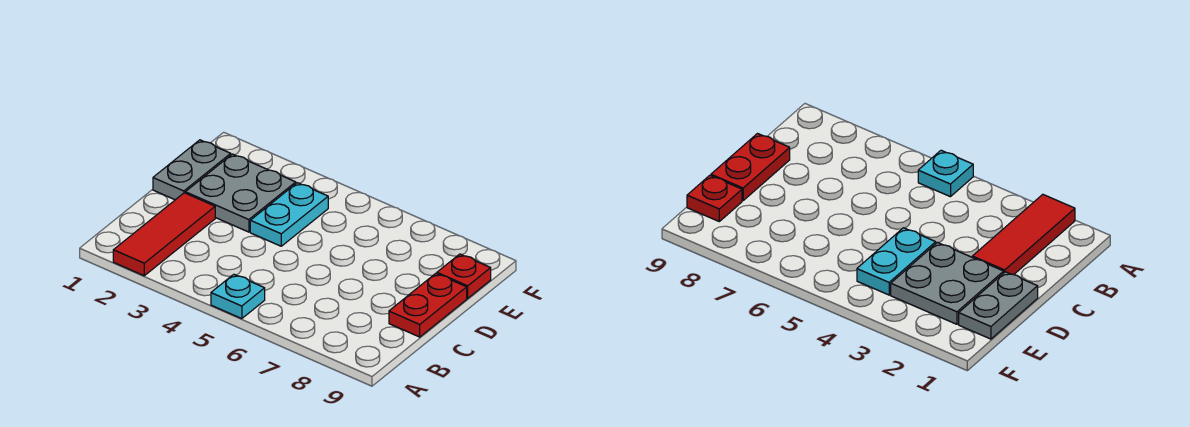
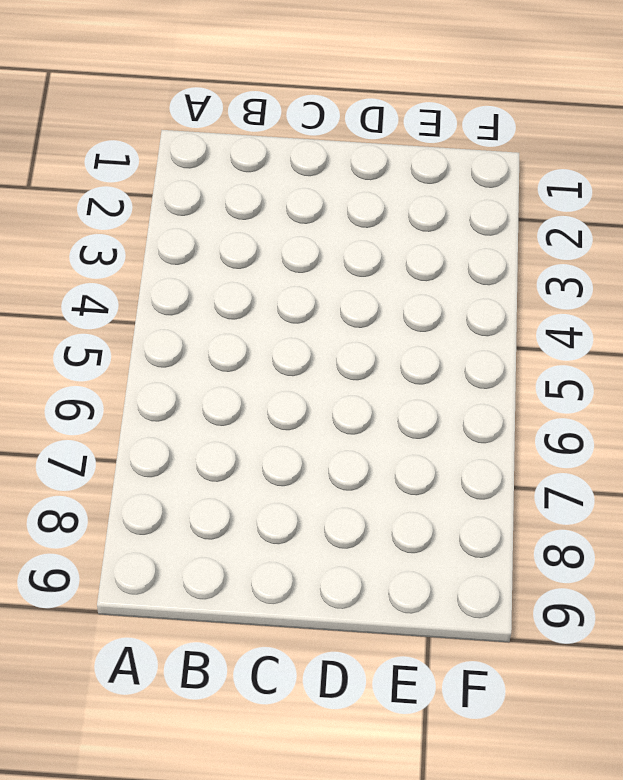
none -> red tile A2:C2 level 1
none -> cyan plate A5 level 1

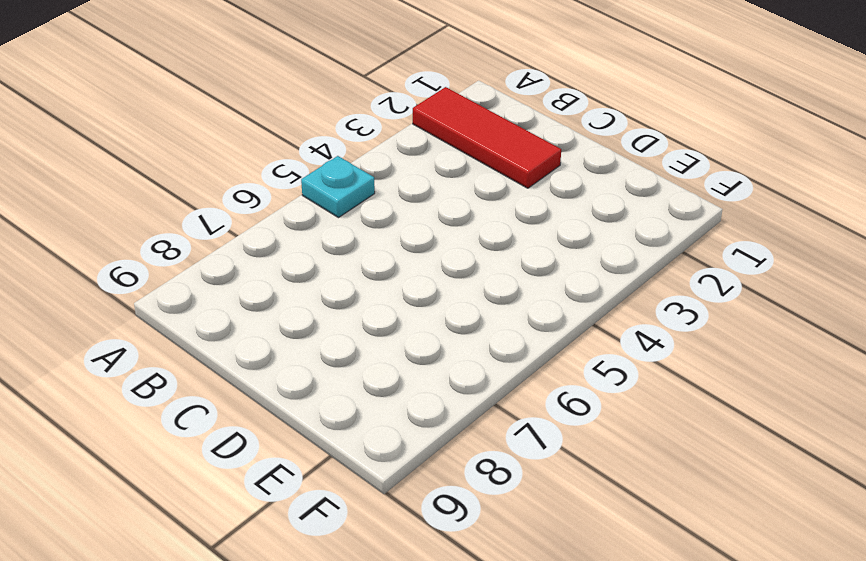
none -> red plate C9:D9 level 1
none -> grey plate D1:E1 level 1

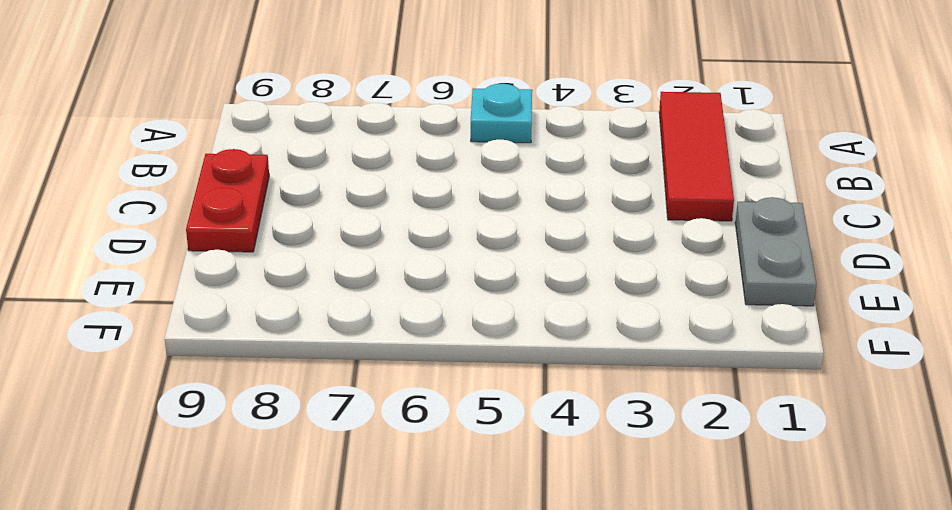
none -> grey plate D2:E3 level 1
none -> cyan plate D4:E4 level 1

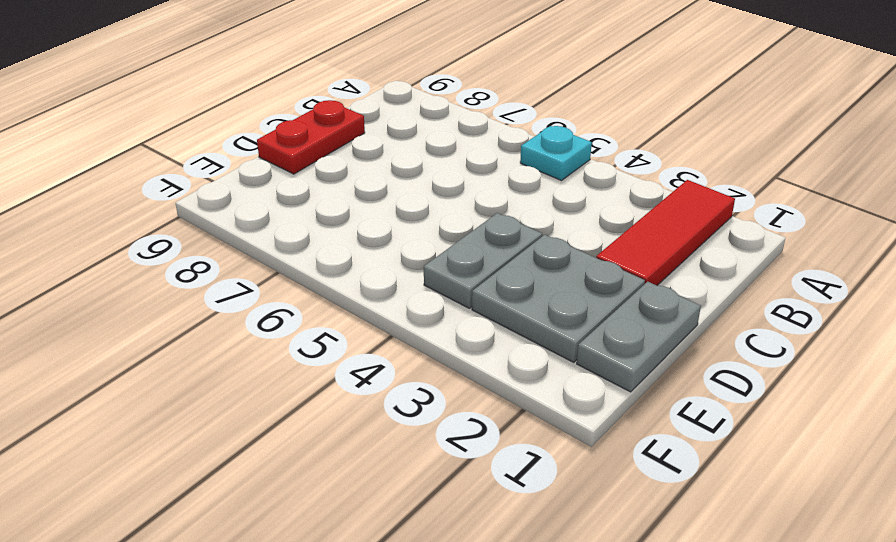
grey plate D4:E4 level 1 -> cyan plate D4:E4 level 1
none -> red plate E9 level 1

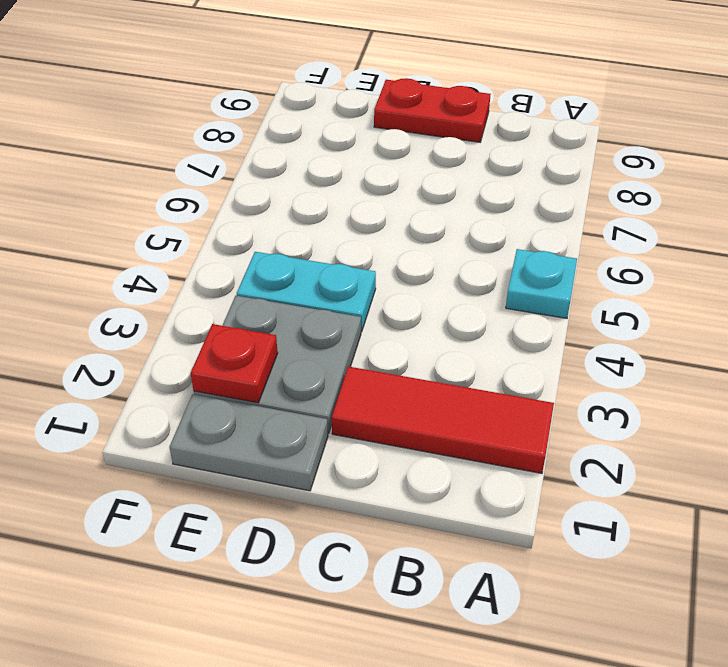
red plate E2 level 2 -> red plate E9 level 1

